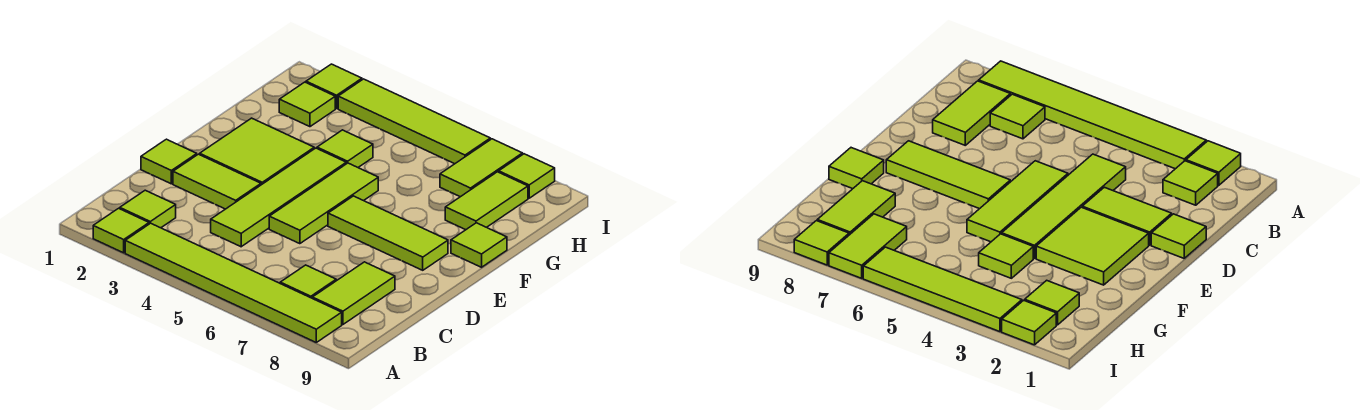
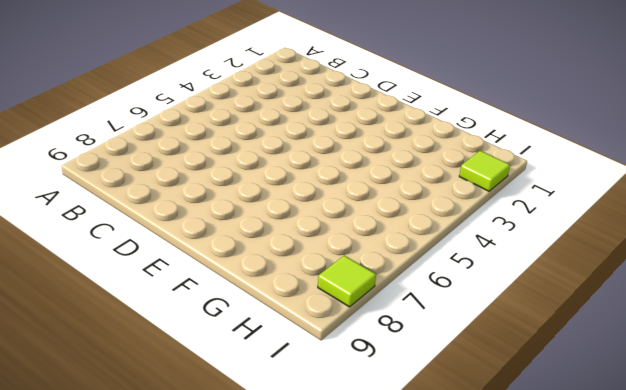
none -> lime tile A2 level 1
none -> lime tile A3:A8 level 1
none -> lime tile B2 level 1

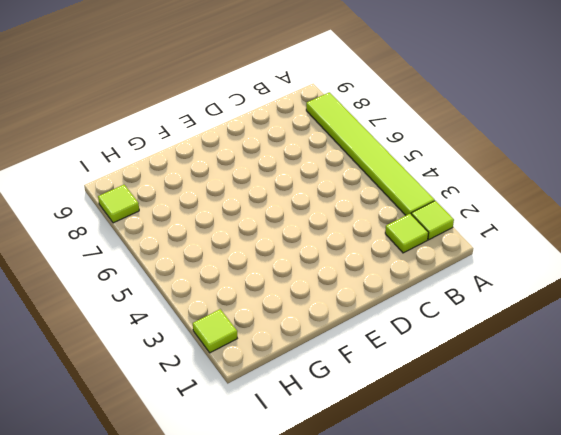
none -> lime tile B7 level 1
none -> lime tile B8:C8 level 1
none -> lime tile C4:F4 level 1

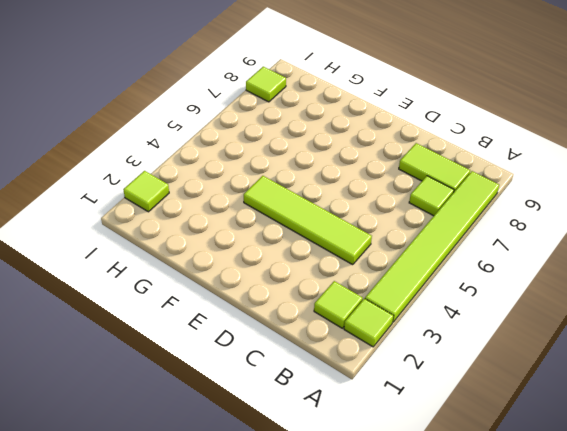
none -> lime tile D1 level 1
none -> lime tile D2:D3 level 1
none -> lime tile D5:F5 level 1

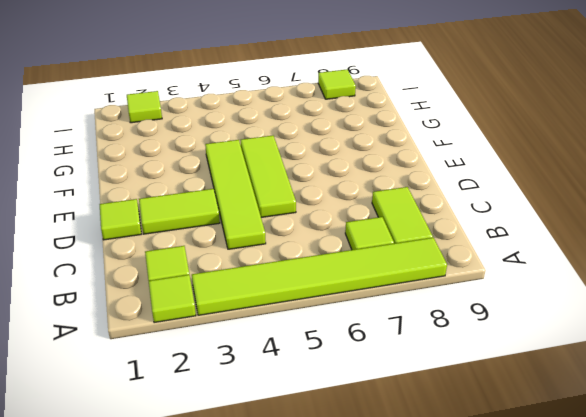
none -> lime tile E2:F3 level 1
none -> lime tile E6:E8 level 1
none -> lime tile F9 level 1

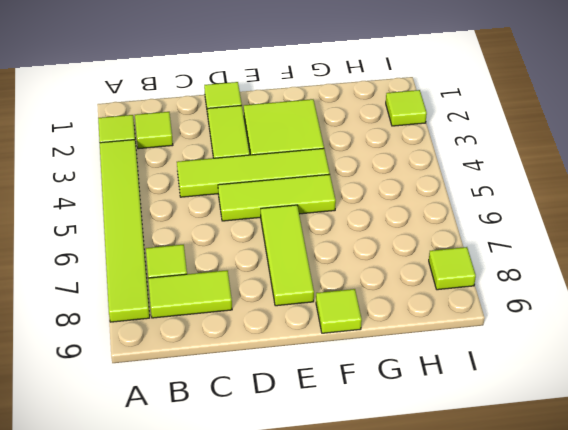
none -> lime tile G4 level 1
none -> lime tile G8:H8 level 1
none -> lime tile H2 level 1

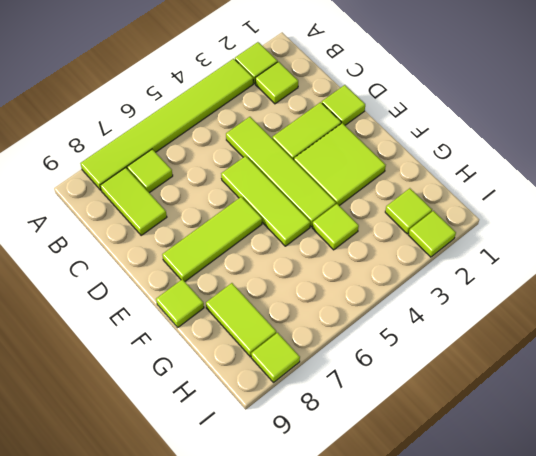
none -> lime tile H7:I7 level 1
none -> lime tile I3:I6 level 1

